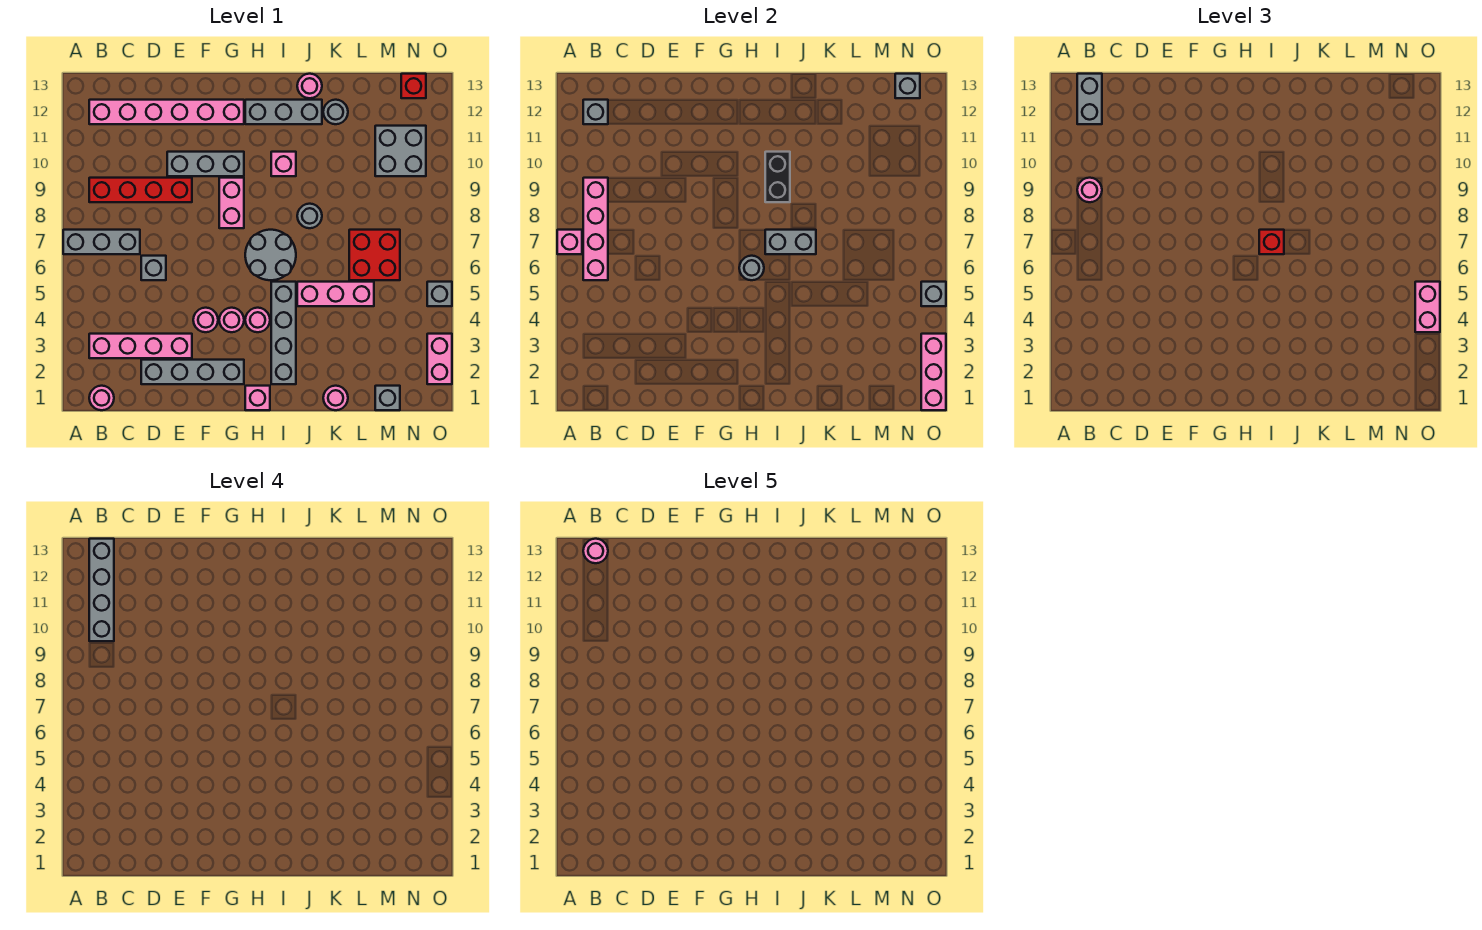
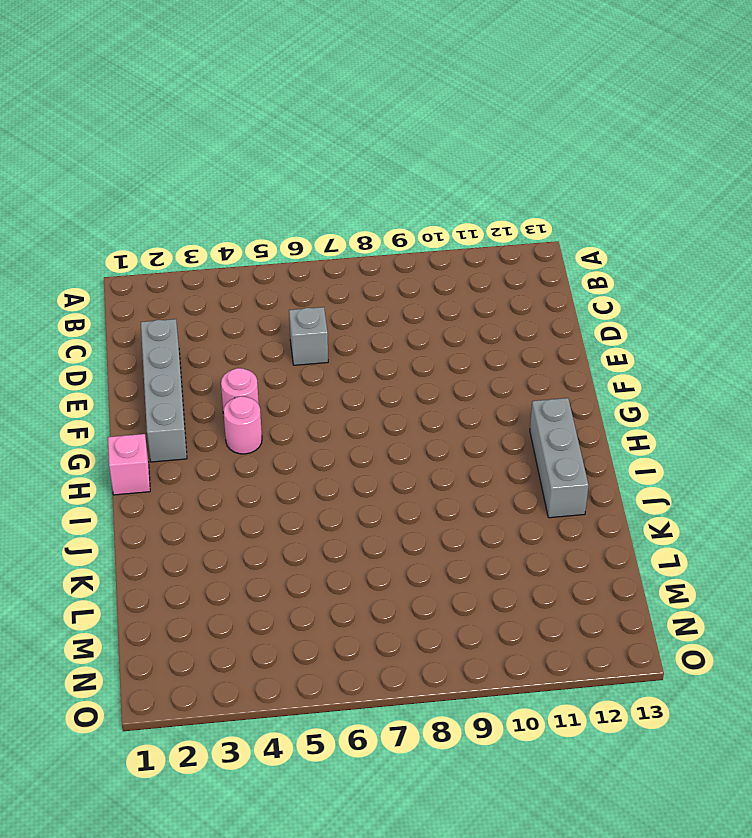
none -> grey brick A7:C7 level 1
none -> pink round brick B1 level 1
none -> pink brick B3:E3 level 1
none -> red brick B9:E9 level 1

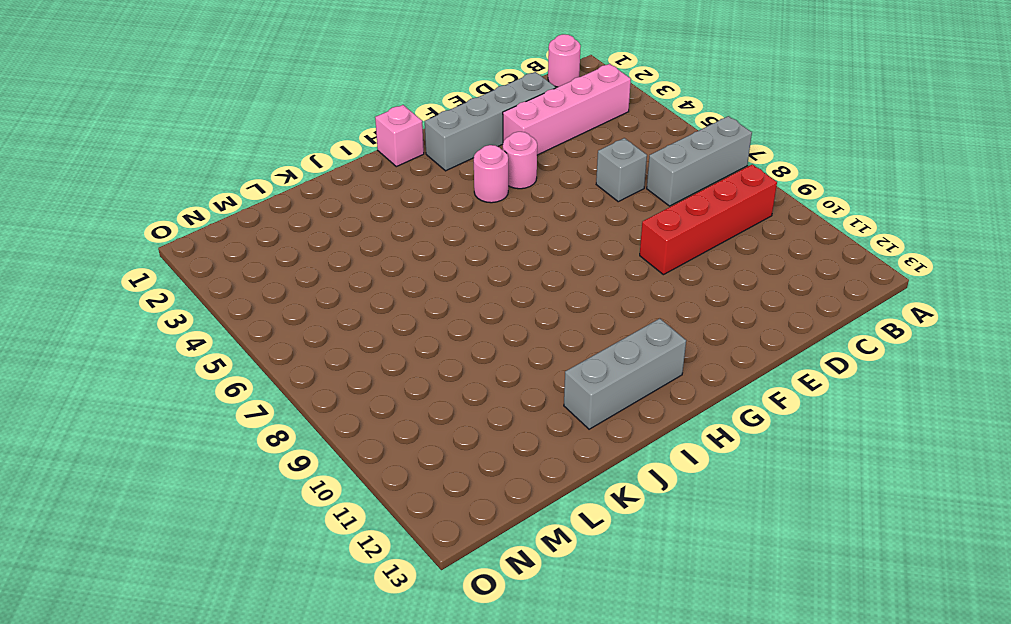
none -> pink brick B12:G12 level 1
none -> grey brick E10:G10 level 1
none -> pink brick G8:G9 level 1
none -> pink round brick H4 level 1

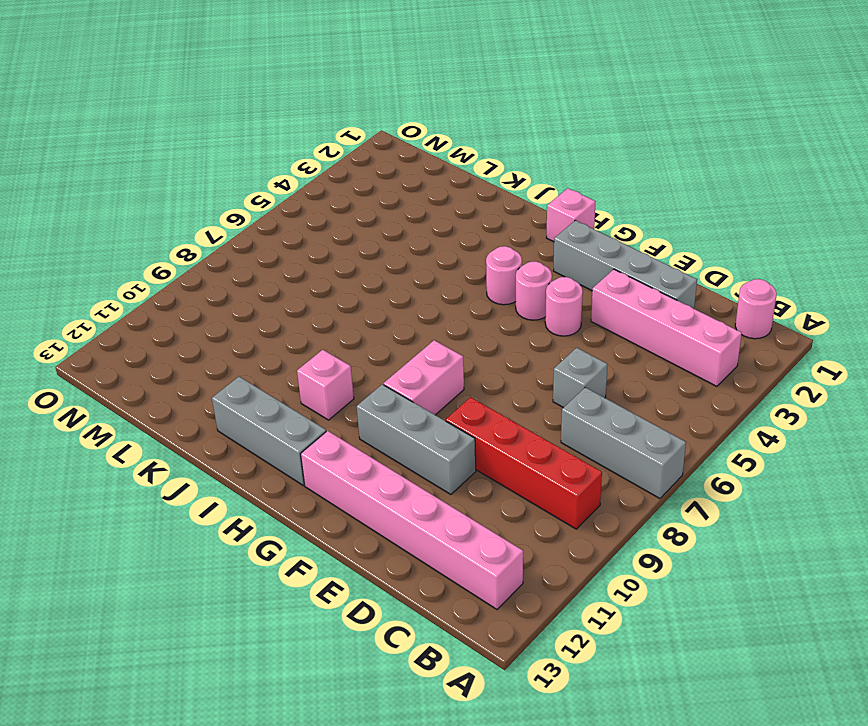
none -> grey round brick H6:I7 level 1
none -> grey brick I2:I5 level 1
none -> pink brick J5:L5 level 1
none -> grey round brick J8 level 1

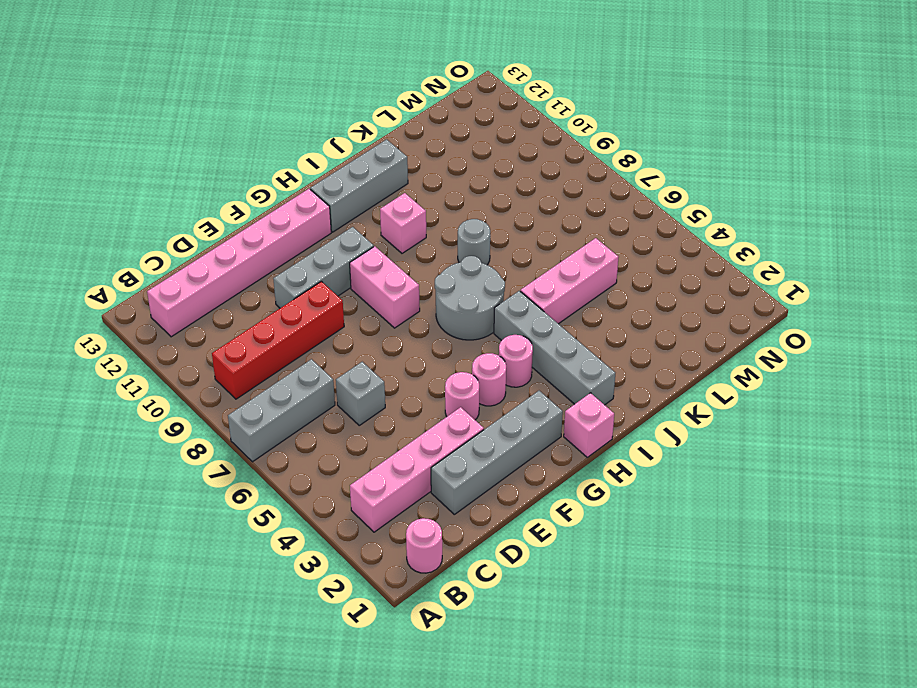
none -> pink round brick J13 level 1
none -> pink round brick K1 level 1
none -> grey round brick K12 level 1
none -> red brick L6:M7 level 1

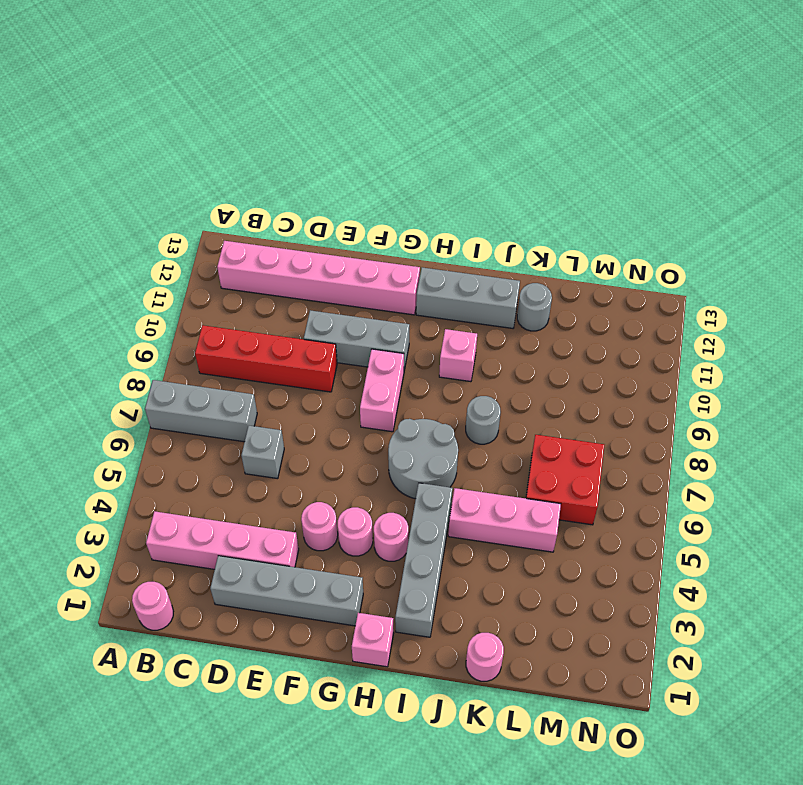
none -> pink round brick J13 level 1
none -> grey brick M1 level 1
none -> grey brick M10:N11 level 1
none -> red brick N13 level 1

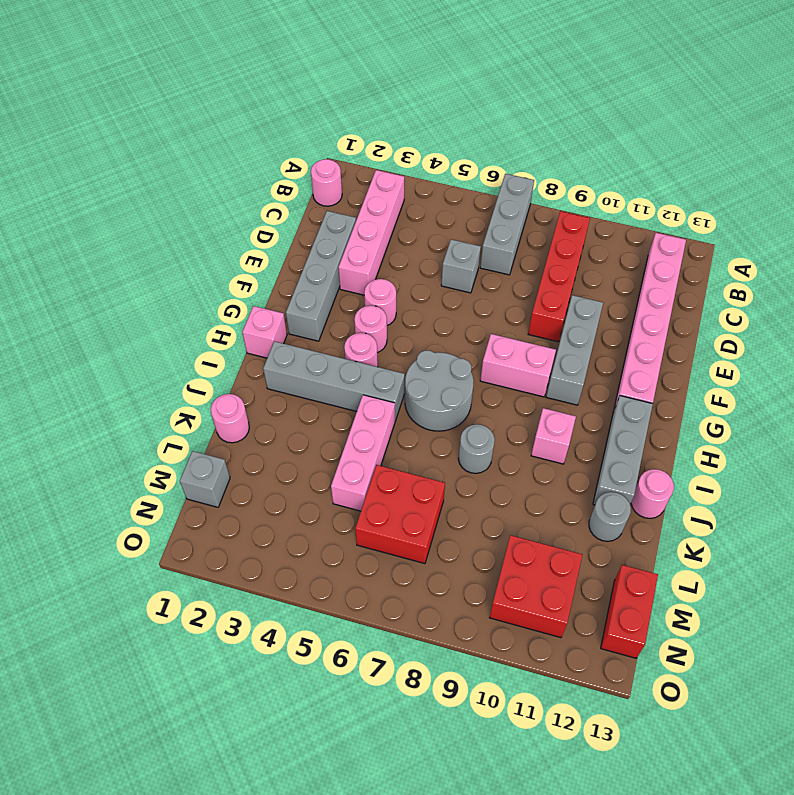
red brick M10:N11 level 1 -> grey brick M10:N11 level 1
red brick M13:N13 level 1 -> red brick N13 level 1
none -> pink brick O2:O3 level 1
none -> grey brick O5 level 1
none -> pink brick A7 level 2
none -> pink brick B6:B9 level 2

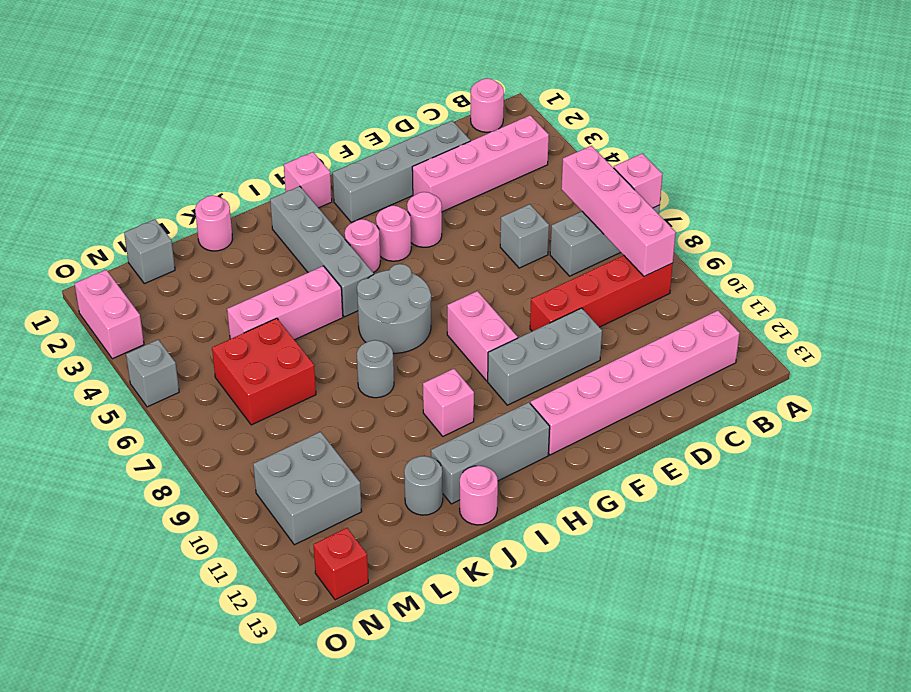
none -> grey brick B12 level 2
none -> grey round brick H6 level 2
none -> grey brick I7:J7 level 2
none -> black brick I9:I10 level 2

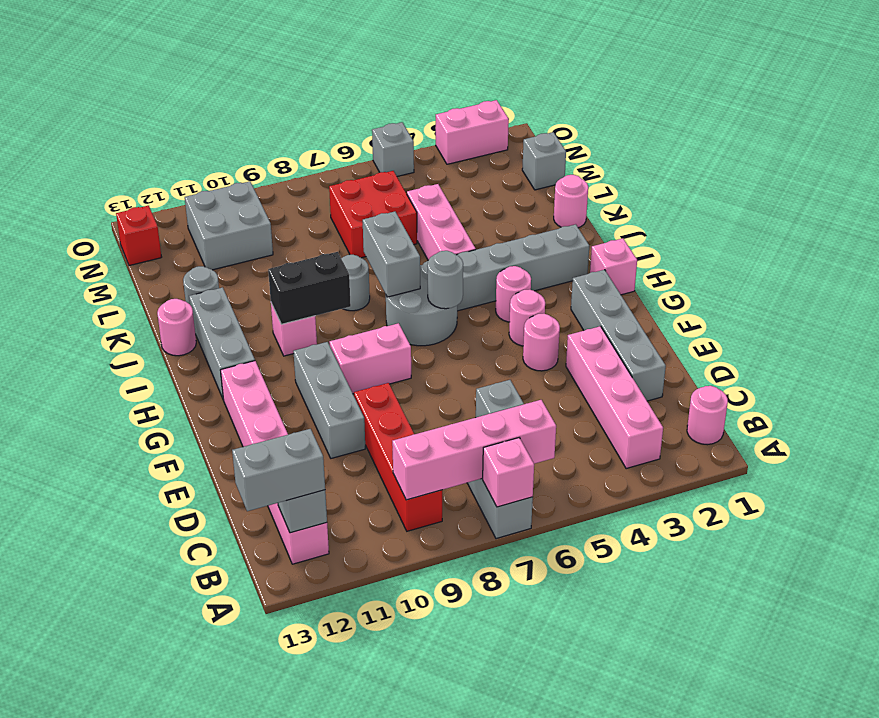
none -> grey brick N13 level 2
none -> pink brick O1:O3 level 2
none -> grey brick O5 level 2
none -> pink round brick B9 level 3

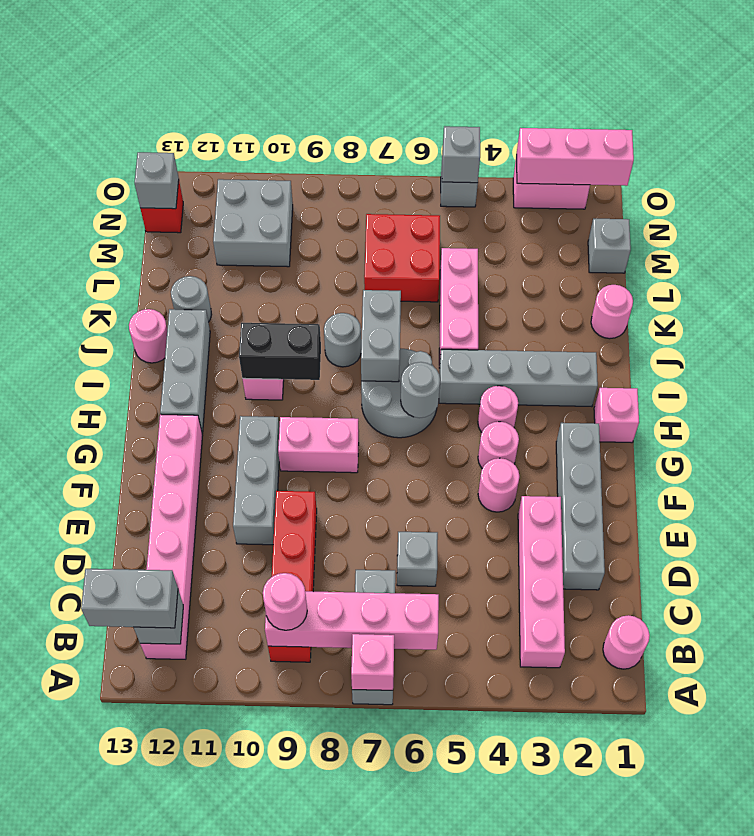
none -> red brick I7 level 3
none -> pink brick O4:O5 level 3
none -> grey brick B10:B13 level 4
none -> pink round brick B13 level 5

